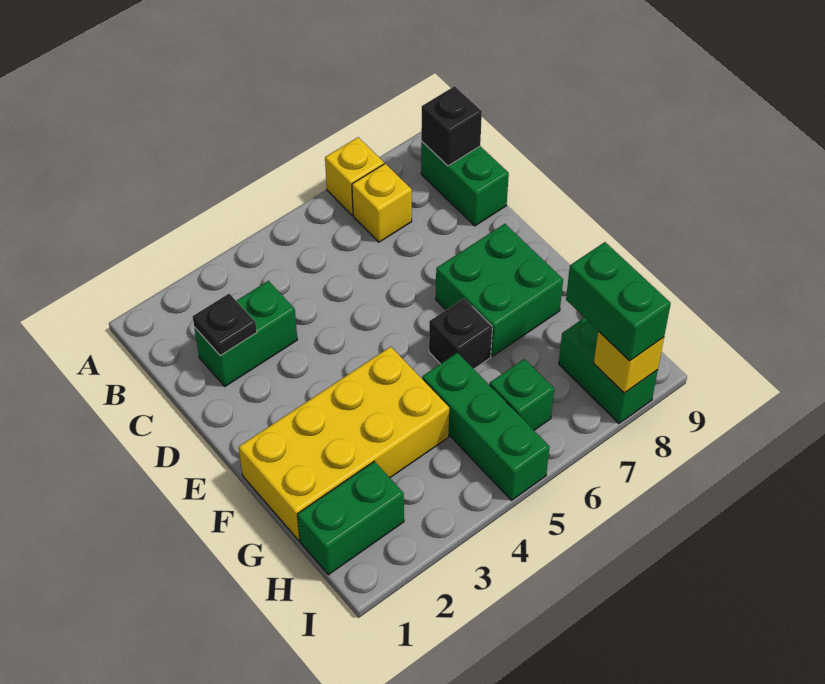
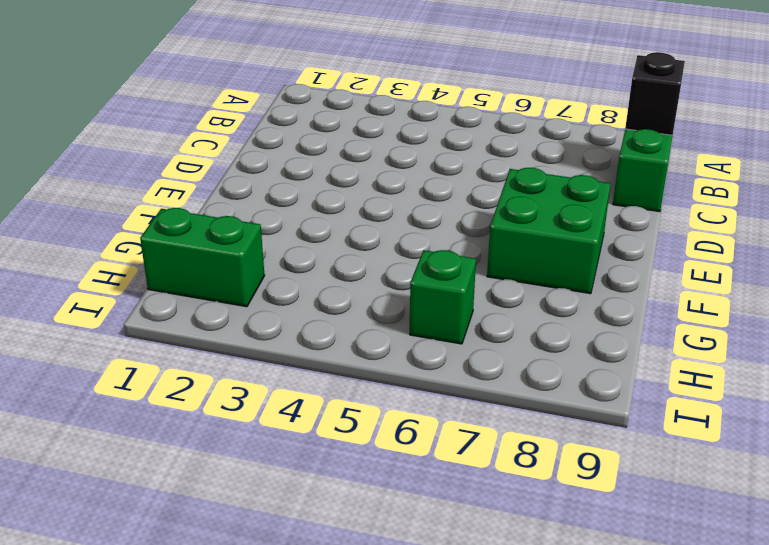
none -> yellow brick A7 level 1
none -> yellow brick B7 level 1
none -> green brick C2:C3 level 1

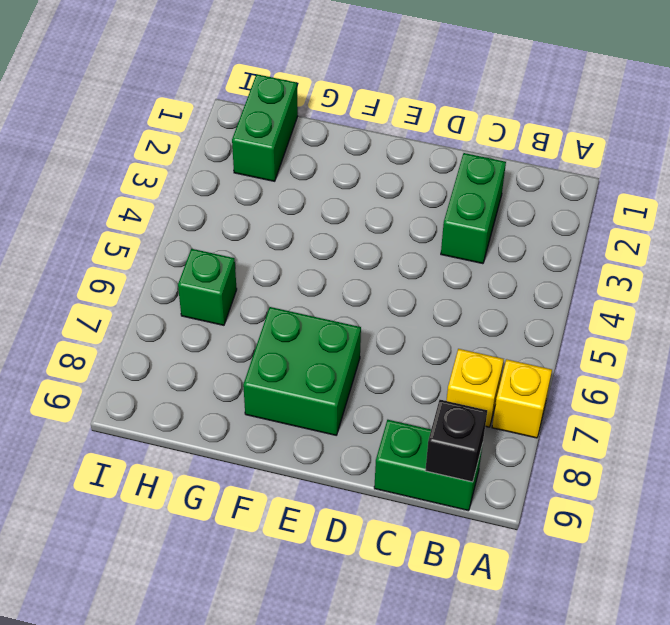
none -> yellow brick F1:G4 level 1
none -> black brick F6 level 1
none -> green brick G5:I5 level 1

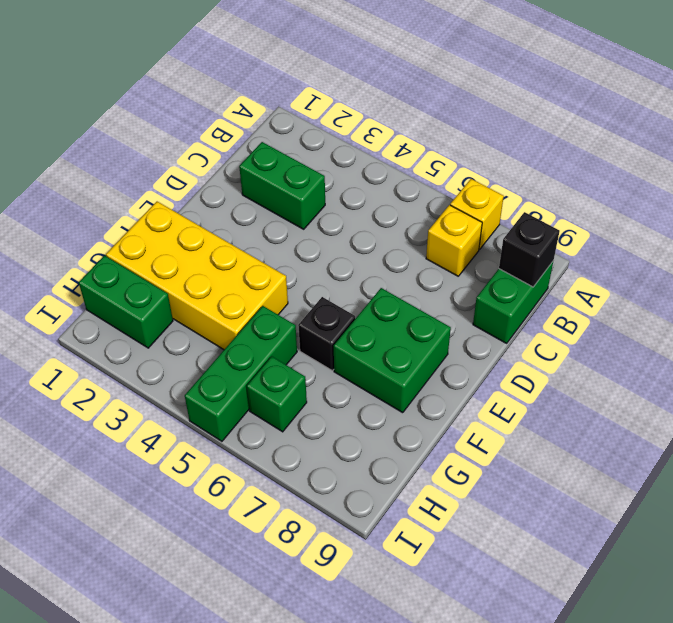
none -> green brick H8:I8 level 1
none -> black plate C2 level 2
none -> yellow brick I8 level 2

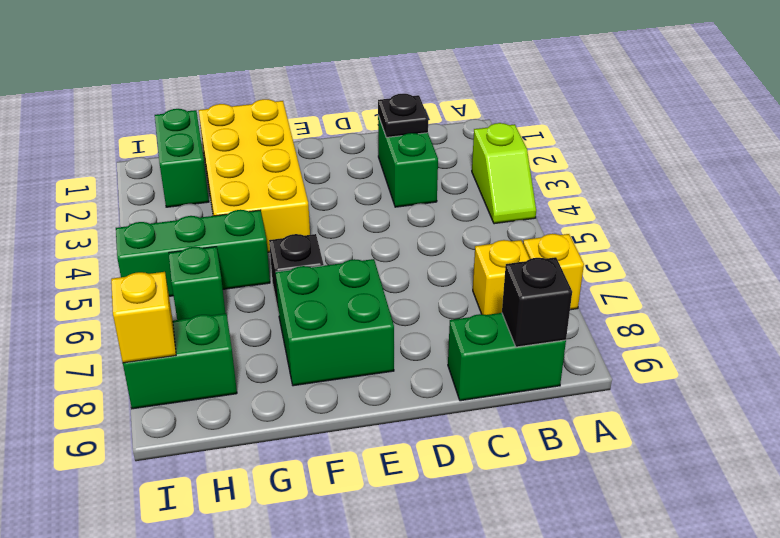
lime slope A3:A4 level 1 top 3 -> none
none -> green brick H8:I8 level 3

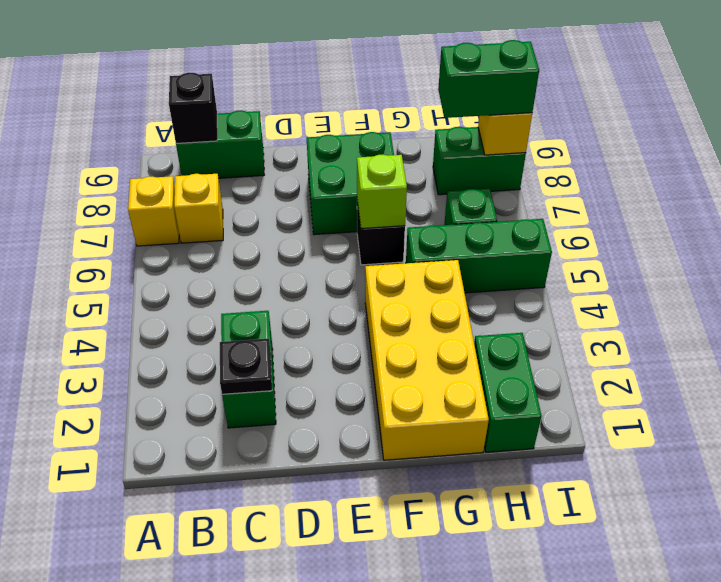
lime brick F6 level 2 -> none

